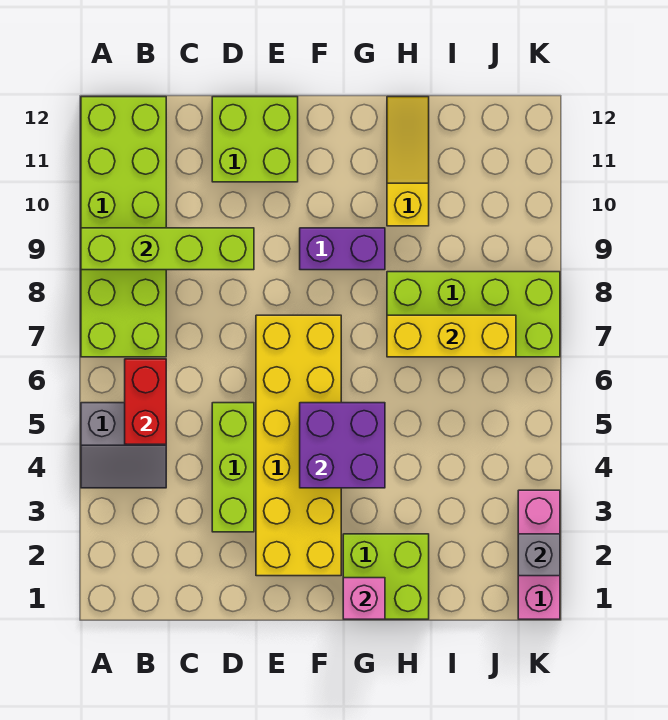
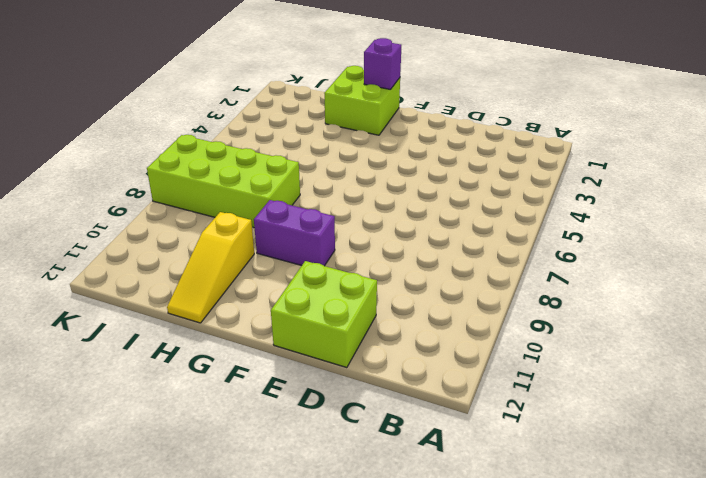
purple brick G1 level 2 -> pink brick G1 level 2
none -> grey slope A4:B5 level 1 top 5
none -> lime brick A7:B12 level 1
none -> lime brick D3:D5 level 1

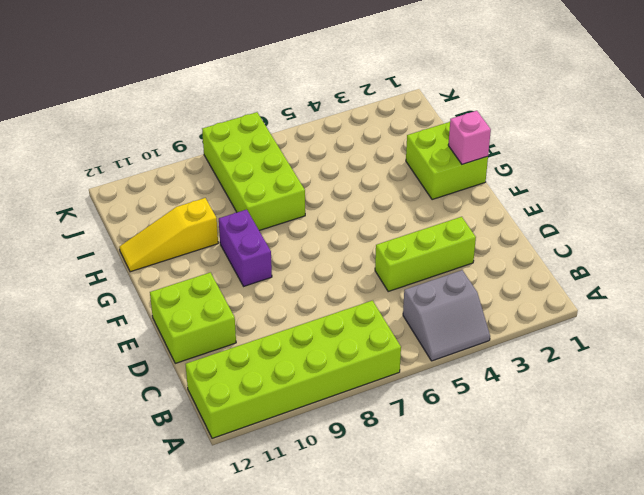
grey slope A4:B5 level 1 top B -> grey slope A4:B5 level 1 top 5
none -> yellow brick E2:F7 level 1
none -> pink brick K1:K3 level 1
none -> lime brick A9:D9 level 2

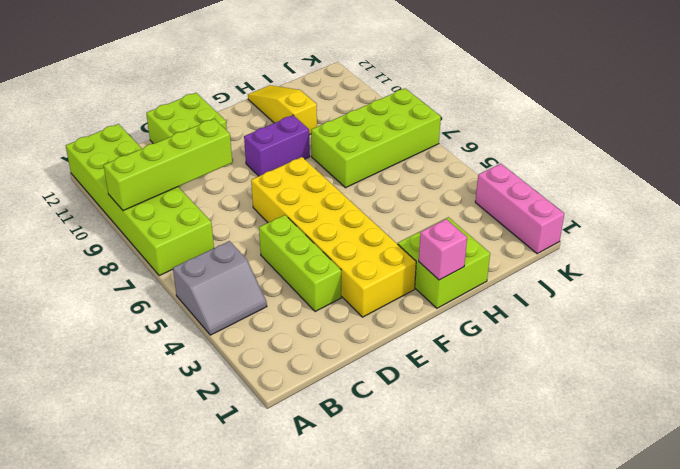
none -> red brick B5:B6 level 2
none -> purple brick F4:G5 level 2
none -> yellow brick H7:J7 level 2

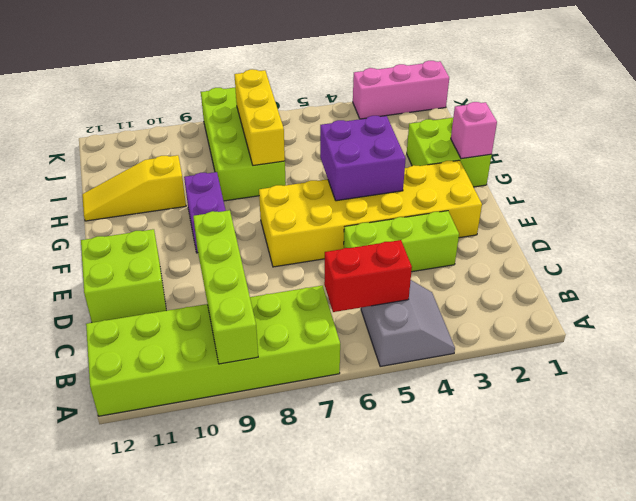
none -> grey brick K2 level 2

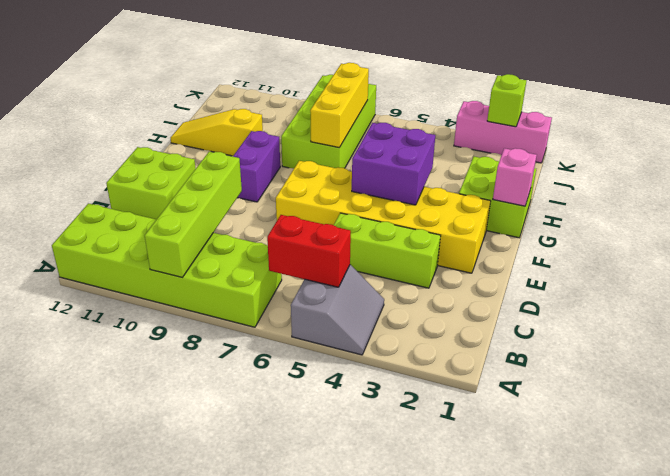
lime brick K2 level 2 -> grey brick K2 level 2

